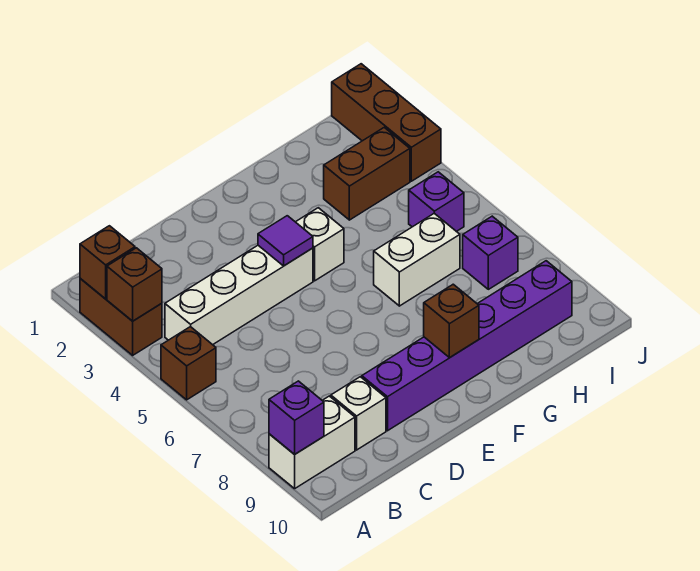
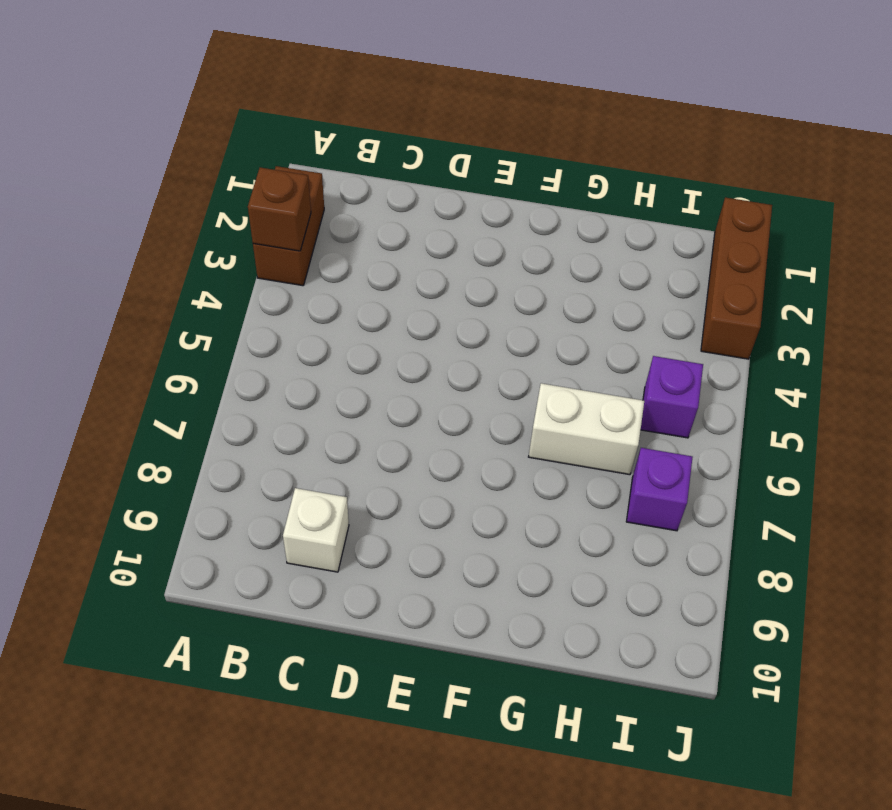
none -> brown brick A5 level 1
none -> white brick A9:B9 level 1
none -> white brick B4:E4 level 1

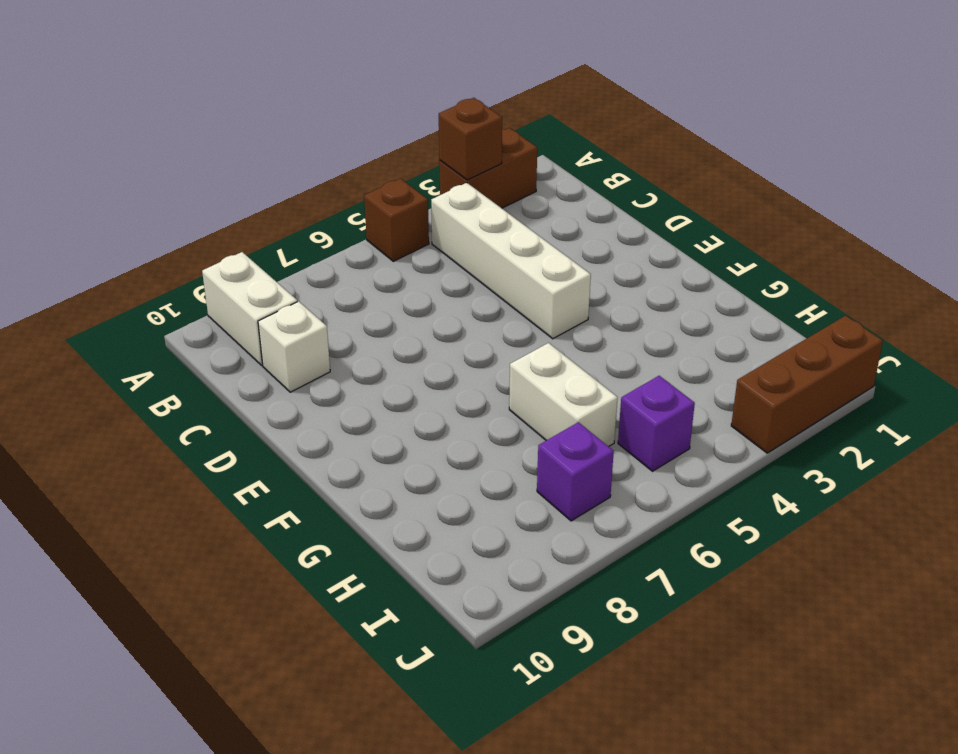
none -> purple brick D9:I9 level 1
none -> white brick F4 level 1
none -> brown brick H3:I3 level 1

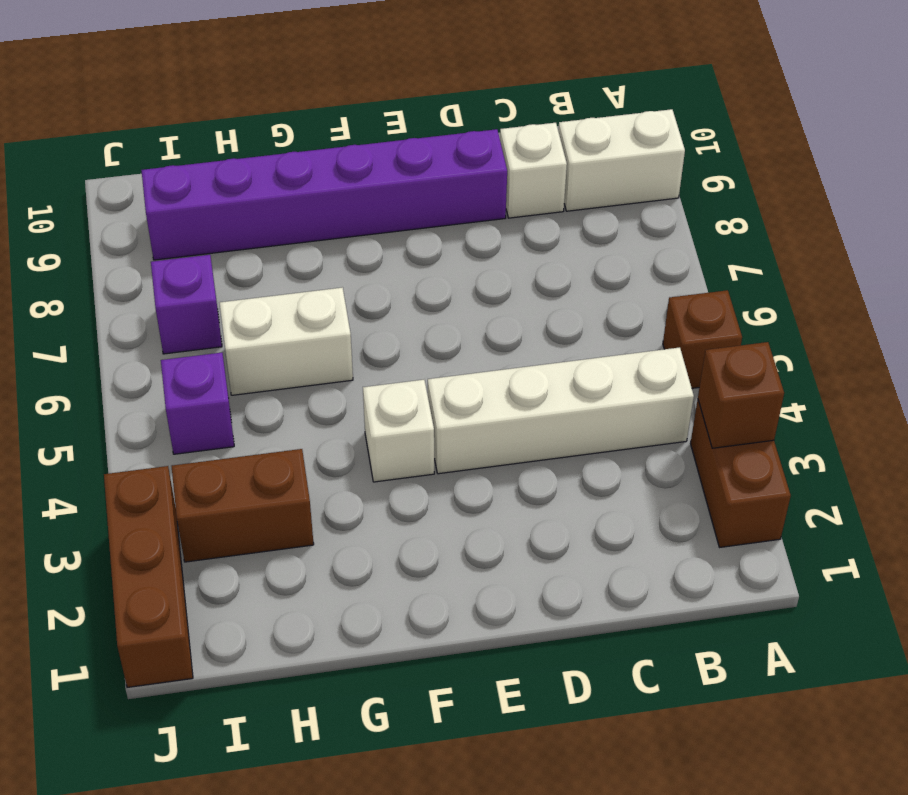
none -> brown brick A2 level 2
none -> purple brick A9 level 2
none -> purple tile E4 level 2

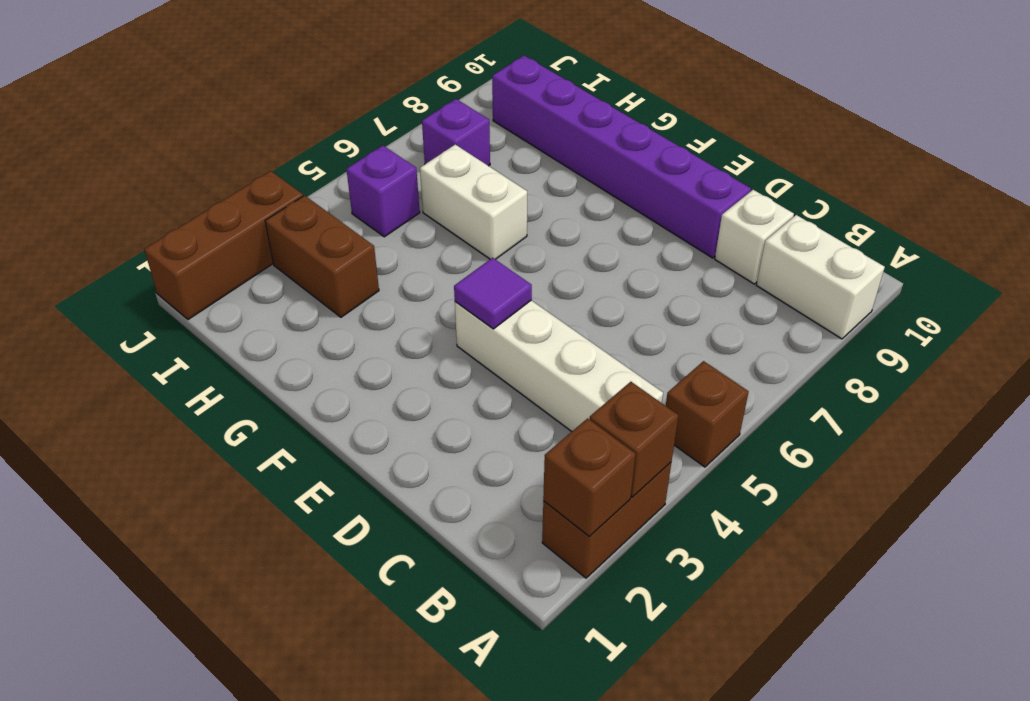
none -> white brick F4 level 1
none -> purple brick A9 level 2
none -> brown brick F9 level 2

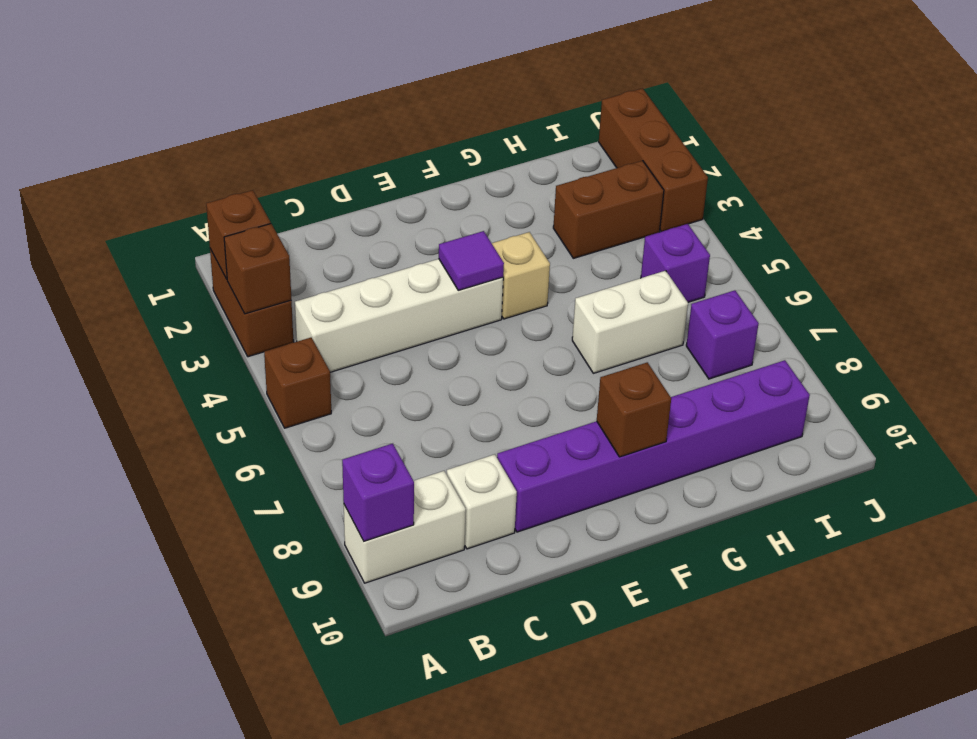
tan brick F4 level 1 -> white brick F4 level 1

